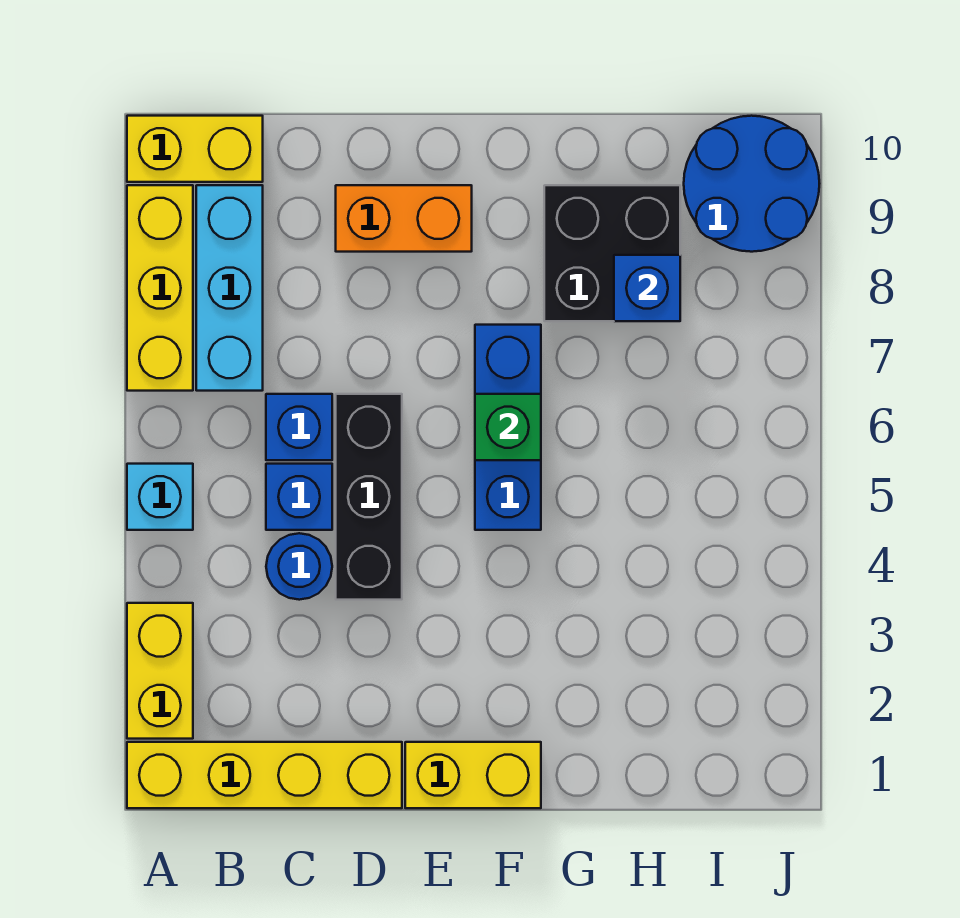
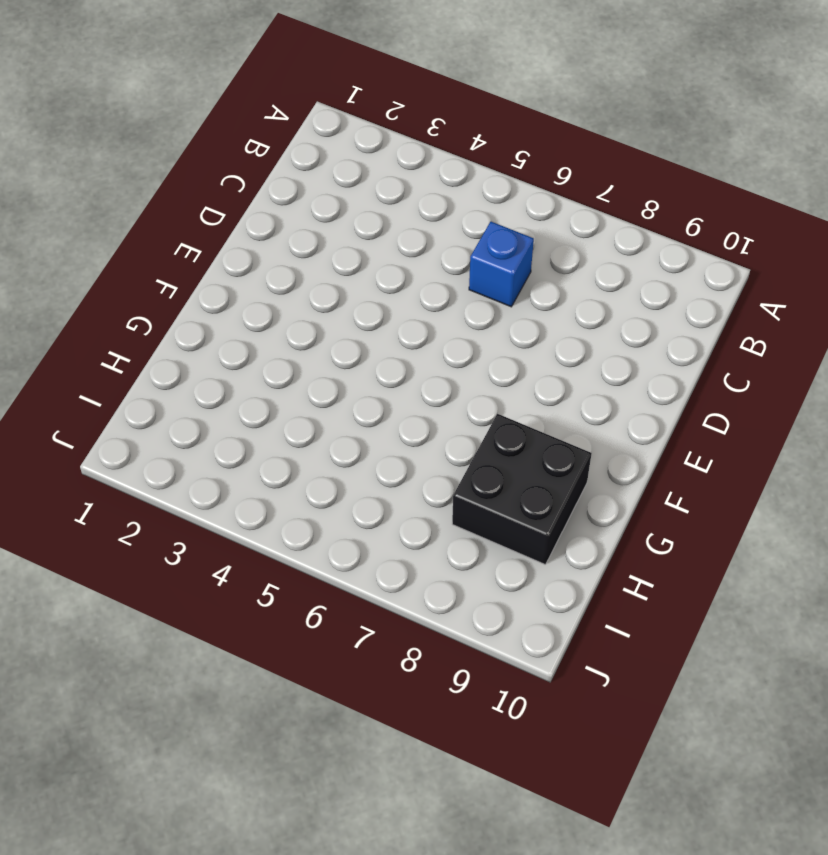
none -> yellow brick A1:D1 level 1
none -> yellow brick A2:A3 level 1
none -> cyan brick A5 level 1

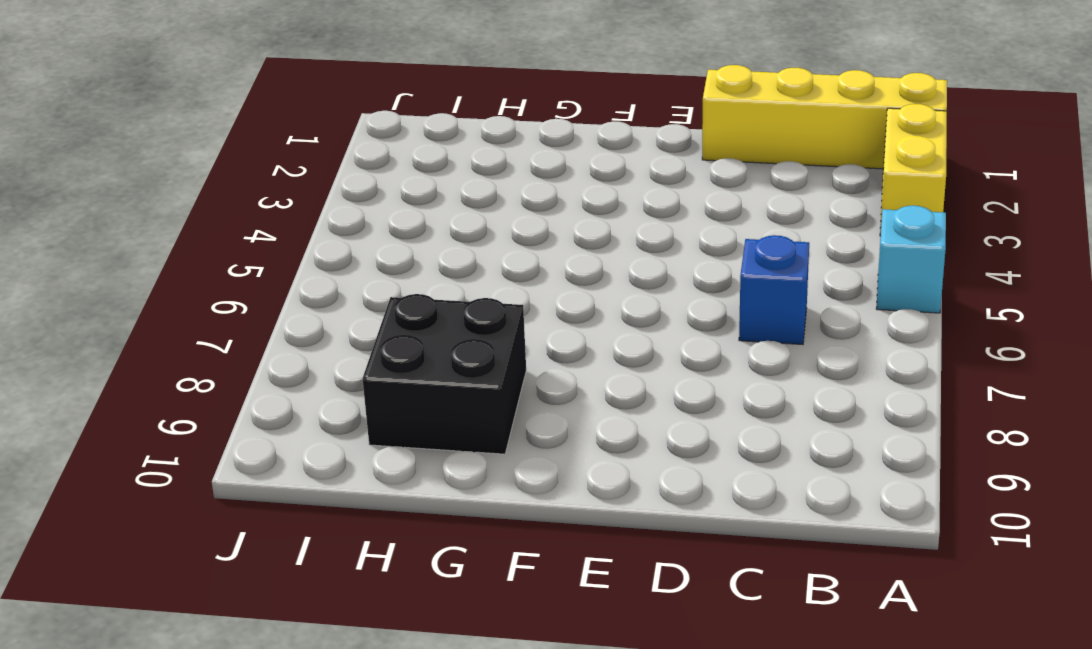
none -> yellow brick A7:A9 level 1
none -> yellow brick A10:B10 level 1
none -> cyan brick B7:B9 level 1

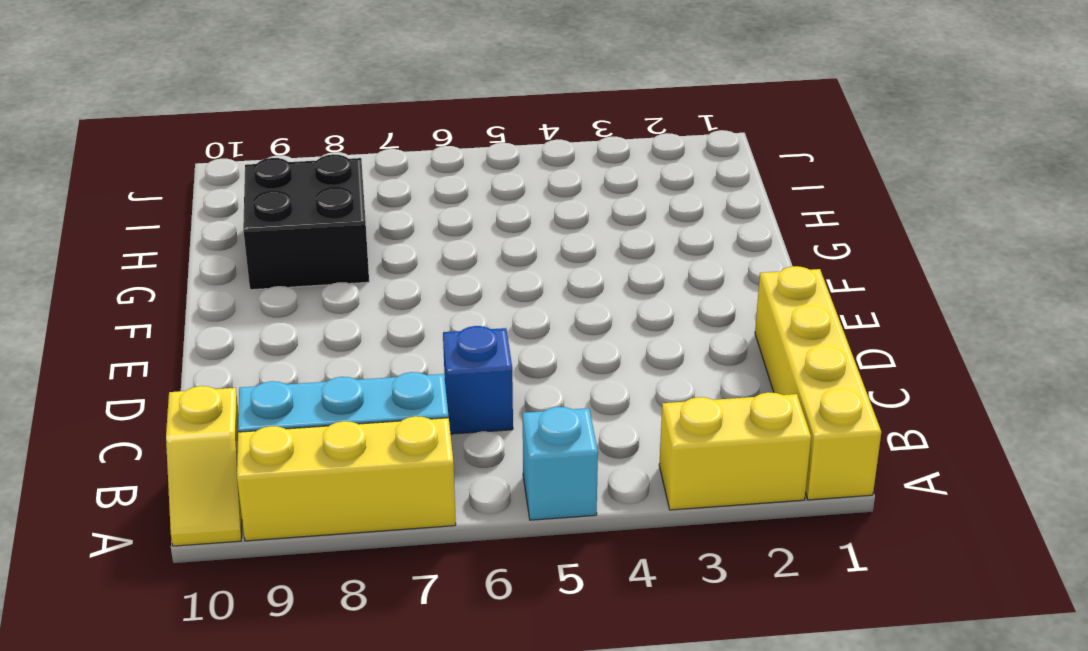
yellow slope A10:B10 level 1 top B -> yellow brick A10:B10 level 1
none -> blue round brick C4 level 1
none -> blue brick C5 level 1
none -> black brick D4:D6 level 1

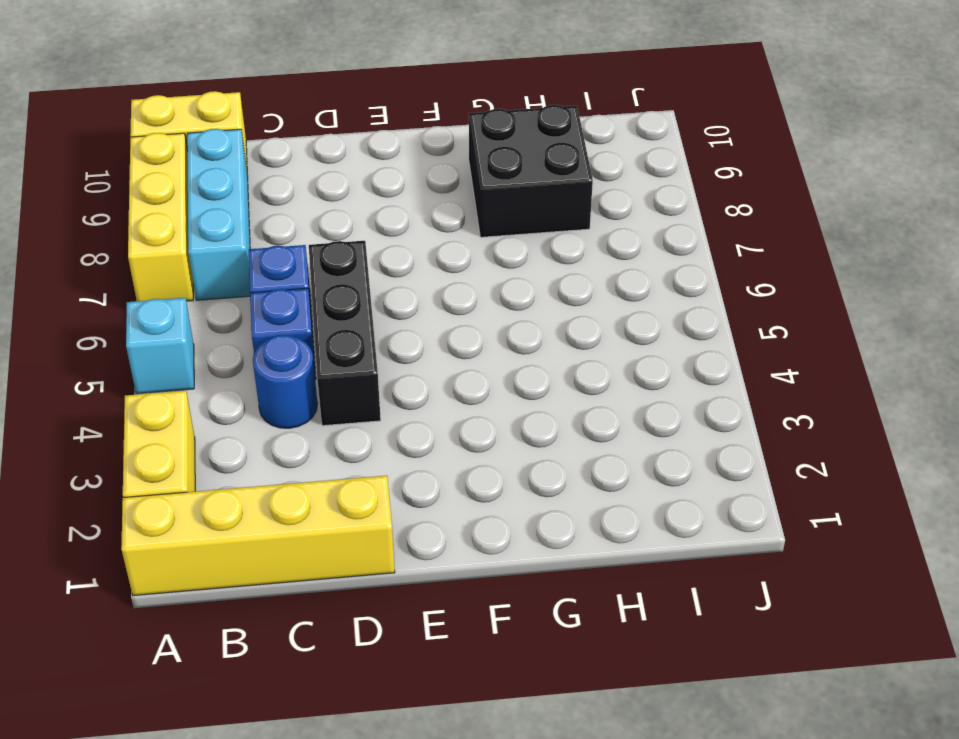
none -> orange brick D9:E9 level 1
none -> yellow brick E1:F1 level 1
none -> blue brick F5:F7 level 1

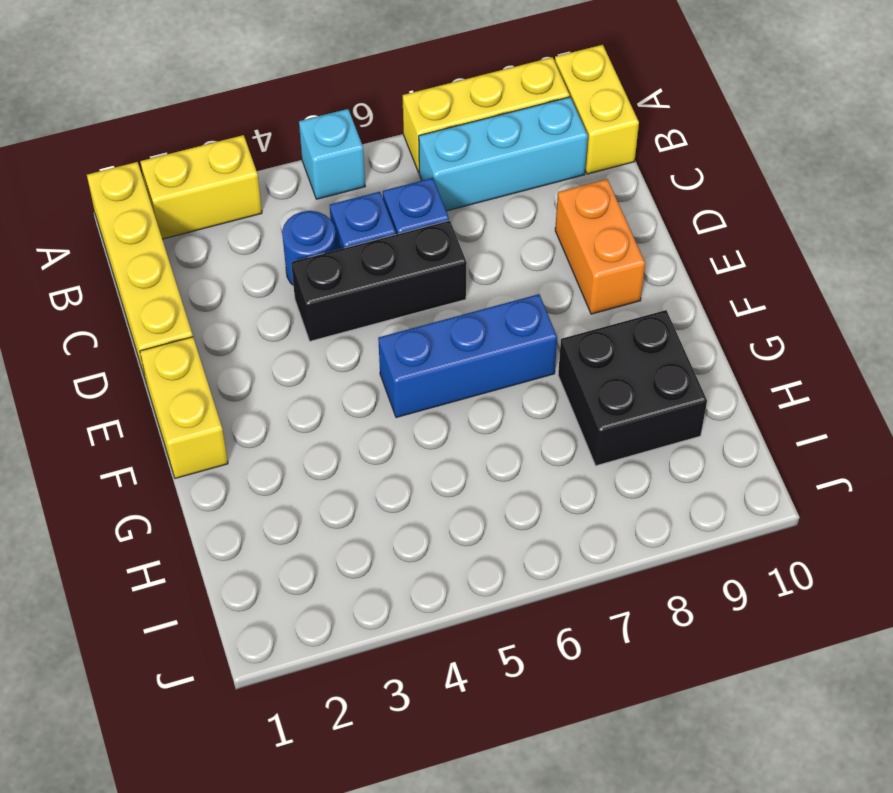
none -> blue round brick I9:J10 level 1
none -> green brick F6 level 2
none -> blue brick H8 level 2

